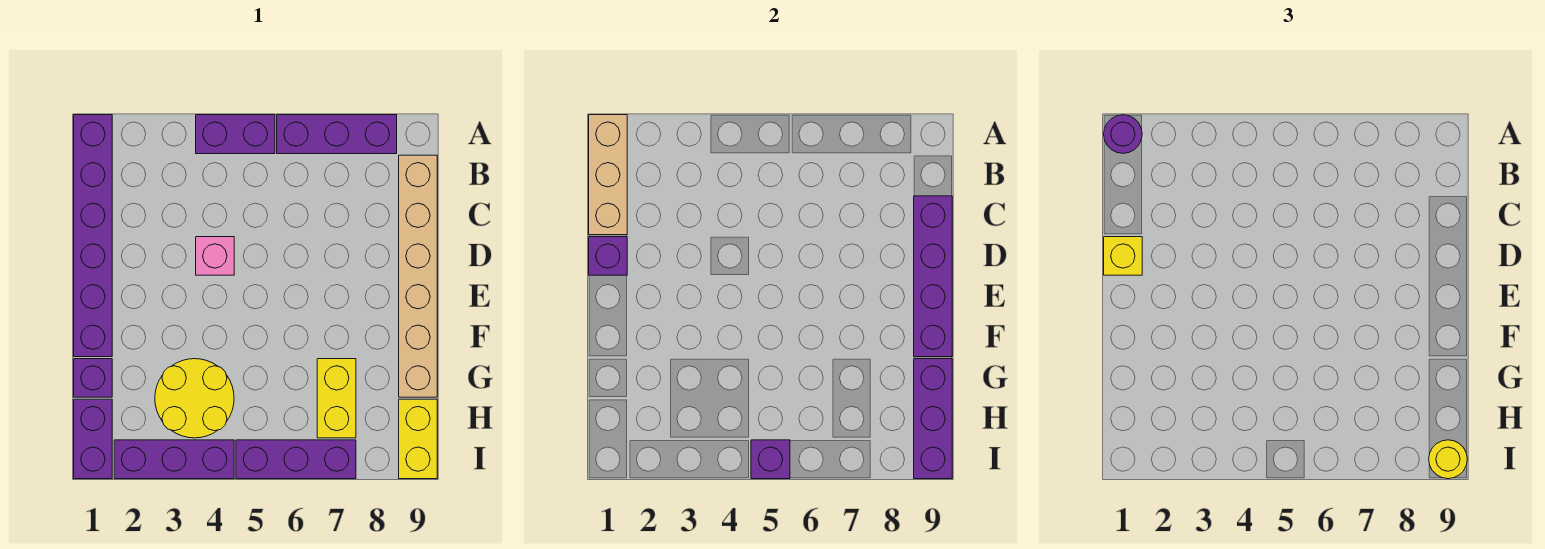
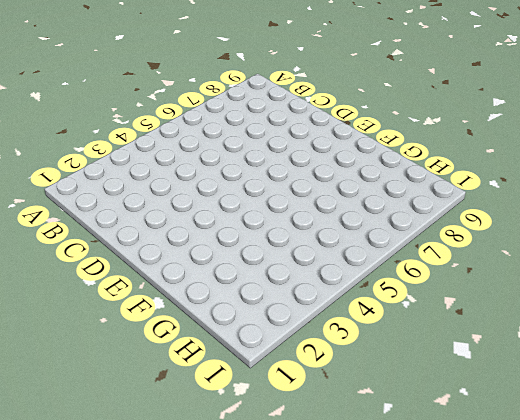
none -> purple brick A1:F1 level 1
none -> purple brick A4:A5 level 1
none -> purple brick A6:A8 level 1

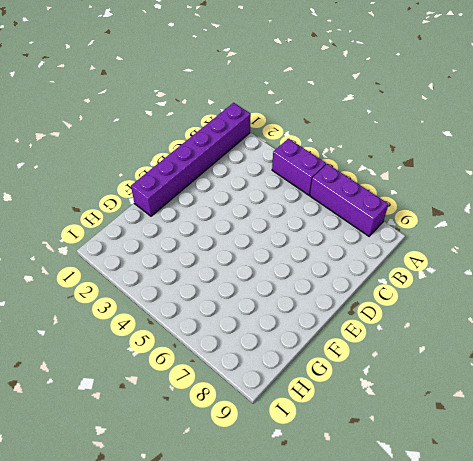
none -> tan brick B9:G9 level 1
none -> pink brick D4 level 1
none -> purple brick G1 level 1

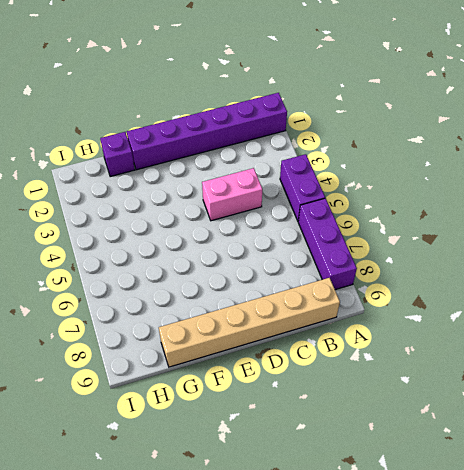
pink brick C4:D4 level 1 -> pink brick D4 level 1
none -> yellow round brick G3:H4 level 1
none -> yellow brick G7:H7 level 1
none -> purple brick H1:I1 level 1

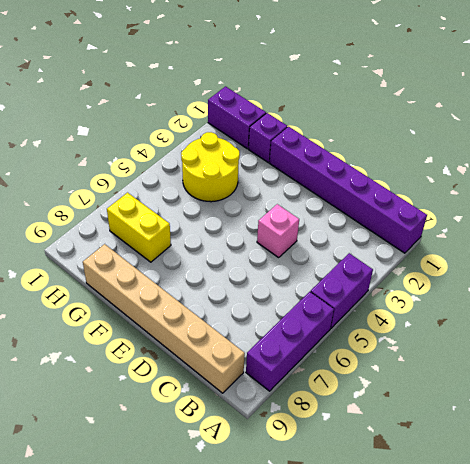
none -> yellow brick H9:I9 level 1
none -> purple brick I2:I4 level 1
none -> purple brick I5:I7 level 1

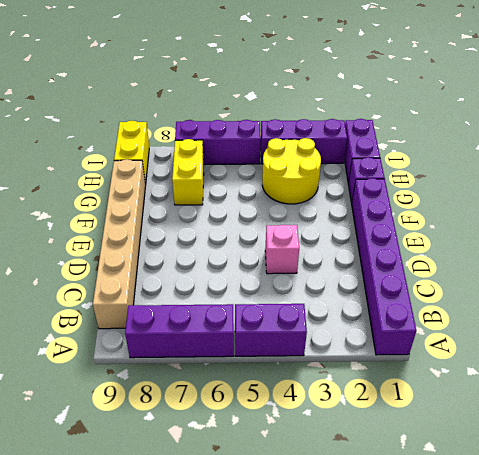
none -> tan brick A1:C1 level 2
none -> purple brick C9:F9 level 2
none -> purple brick D1 level 2

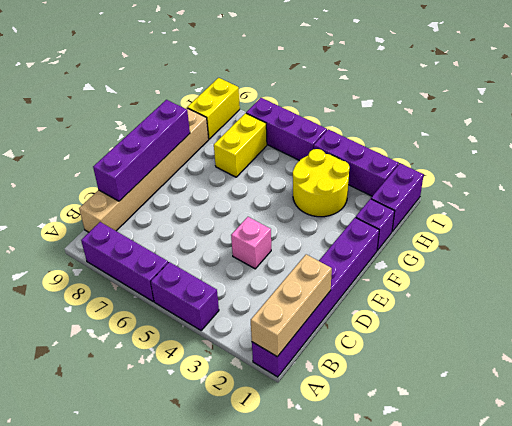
none -> purple brick D1 level 2
none -> purple brick G9:I9 level 2
none -> purple brick I5 level 2

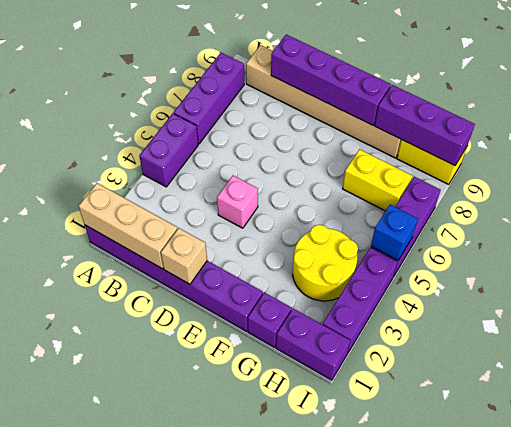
tan brick D1 level 2 -> purple brick D1 level 2
blue brick I5 level 2 -> purple brick I5 level 2
none -> purple round brick A1 level 3
none -> yellow brick D1 level 3
none -> yellow round brick I9 level 3

